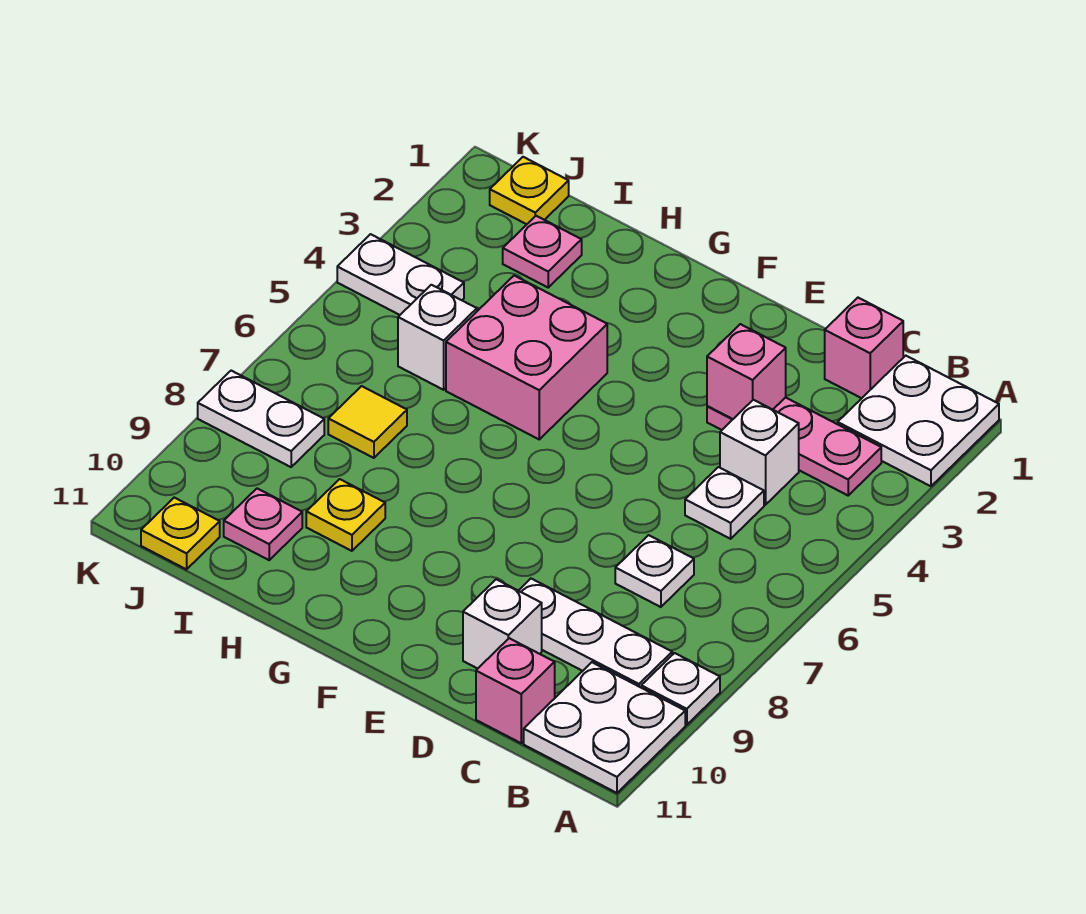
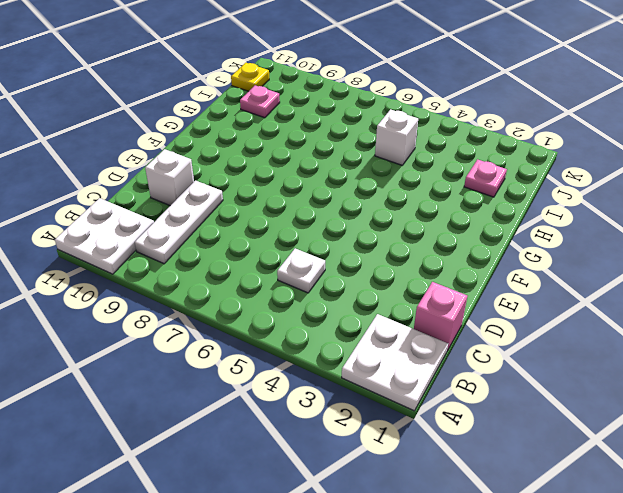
none -> white plate A9 level 1
none -> pink plate B3:D3 level 1
none -> white brick C4 level 1

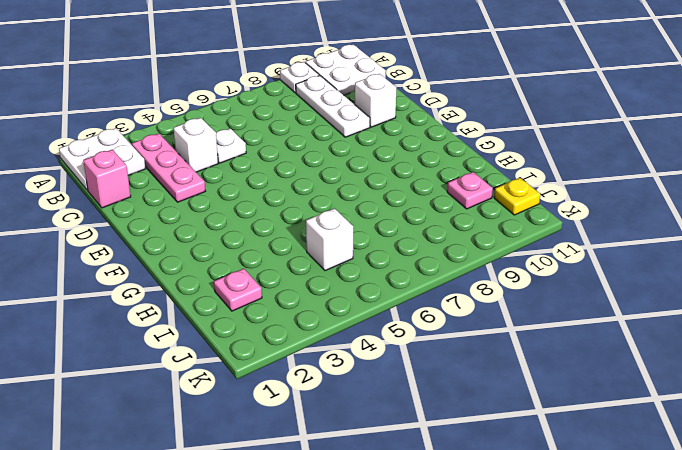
none -> white plate C7 level 1
none -> pink brick C11 level 1
none -> pink brick G4:H5 level 1

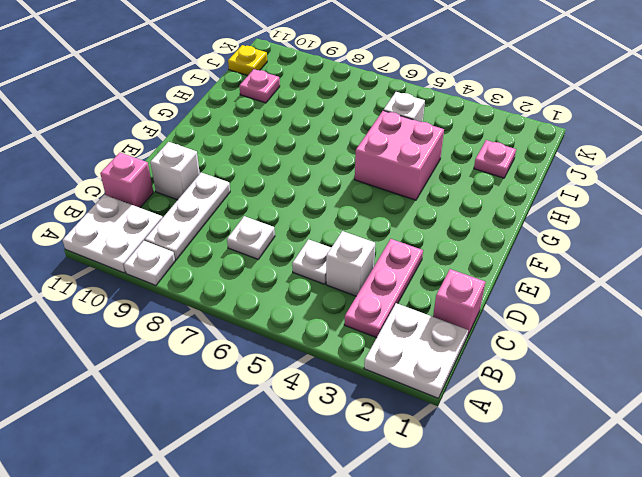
none -> yellow plate H9 level 1
none -> yellow tile I7 level 1
none -> yellow plate J1 level 1

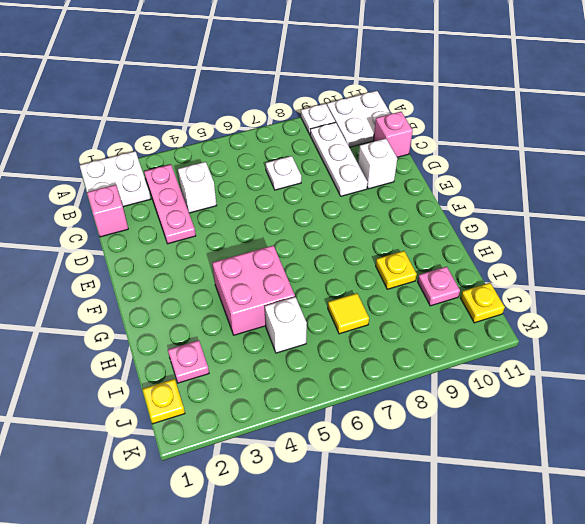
none -> white plate C5 level 1
none -> white plate J4:K4 level 1
none -> white plate J8:K8 level 1

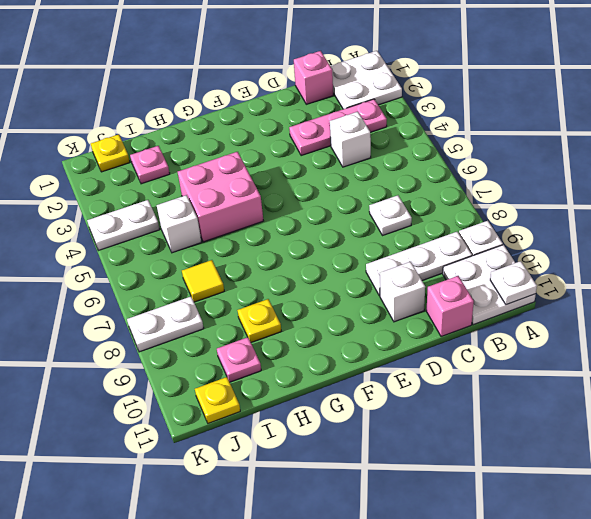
white plate A11 level 2 -> white plate C5 level 1
none -> pink brick D3 level 2

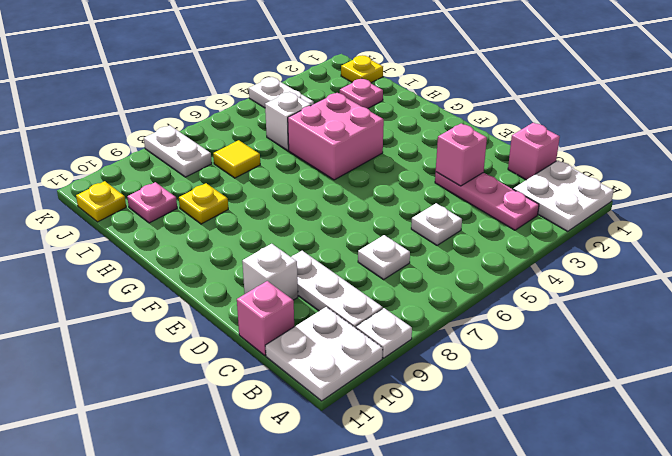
none -> white brick C4 level 1

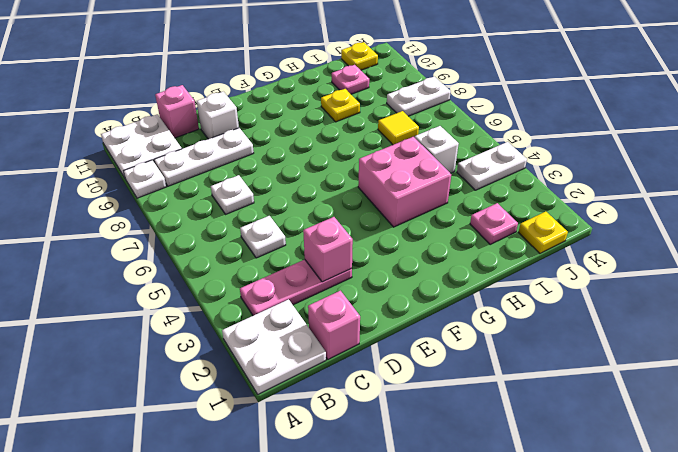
none -> white brick C4 level 1

